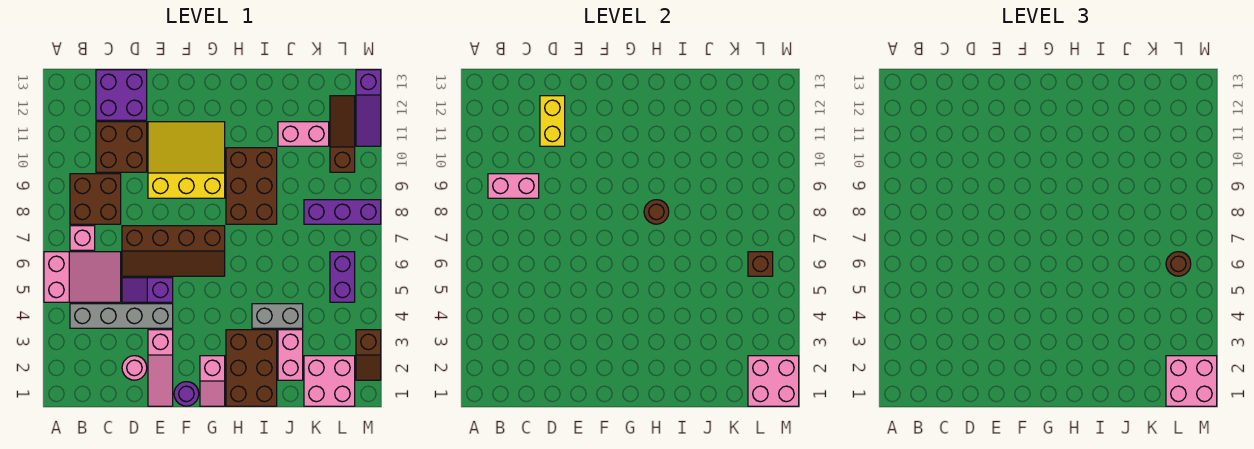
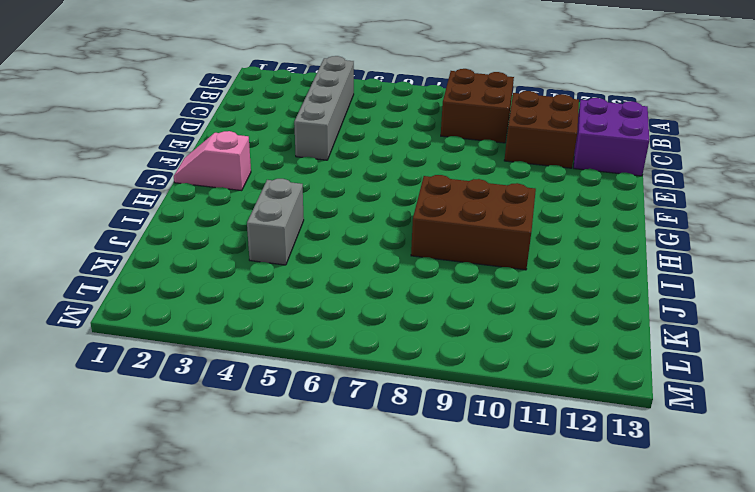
none -> pink slope A5:C6 level 1 top A
none -> pink brick B7 level 1
none -> pink round brick D2 level 1
none -> purple slope D5:E5 level 1 top E

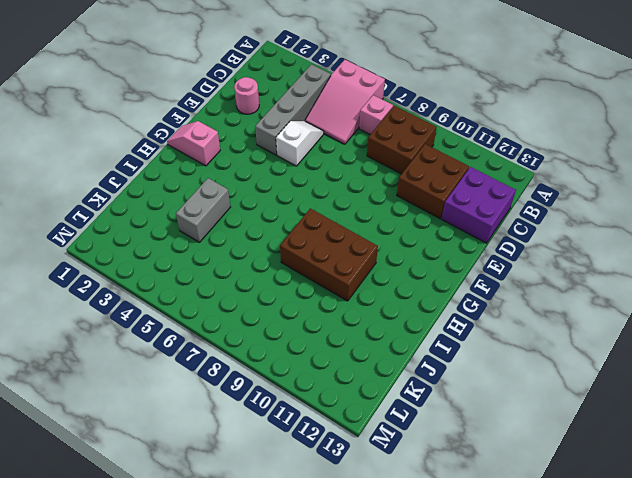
white slope D5:E5 level 1 top E -> purple slope D5:E5 level 1 top E
none -> brown slope D6:G7 level 1 top 7
none -> pink slope E1:E3 level 1 top 3
none -> yellow slope E9:G11 level 1 top 9
none -> purple round brick F1 level 1

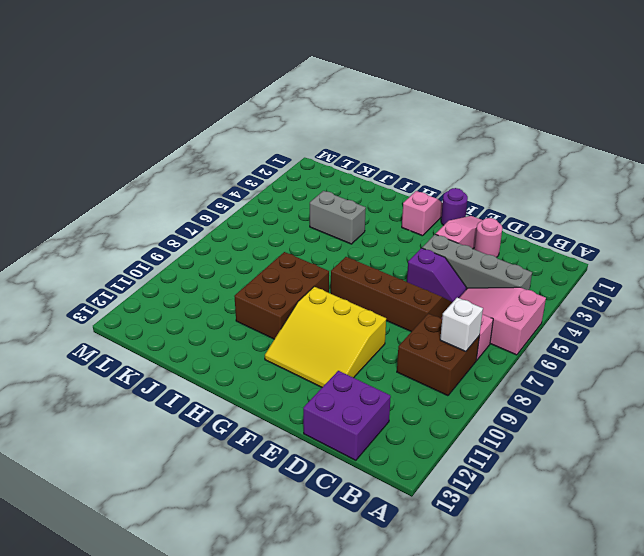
white brick B8 level 2 -> none
none -> brown brick C10:D11 level 1
none -> brown brick H1:I3 level 1
none -> pink brick J2:J3 level 1
none -> pink brick J11:K11 level 1

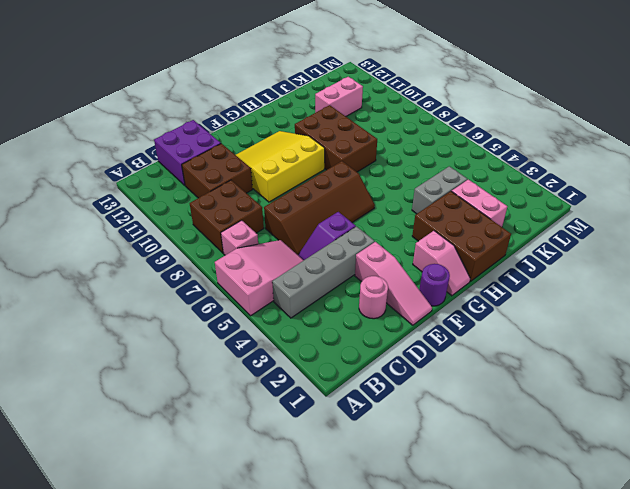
none -> pink brick K1:L2 level 1
none -> purple brick K8:M8 level 1
none -> purple brick L5:L6 level 1
none -> brown slope L10:L12 level 1 top 10

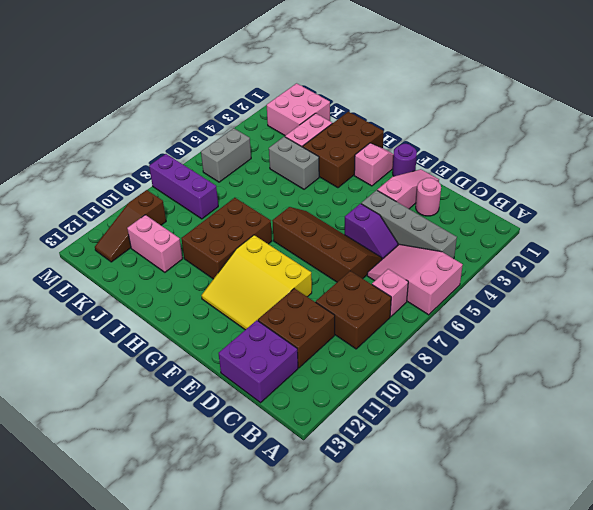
grey brick L5:L6 level 1 -> purple brick L5:L6 level 1
none -> brown slope M2:M3 level 1 top 3
none -> purple slope M11:M13 level 1 top 13
none -> pink brick B9:C9 level 2
none -> yellow brick D11:D12 level 2

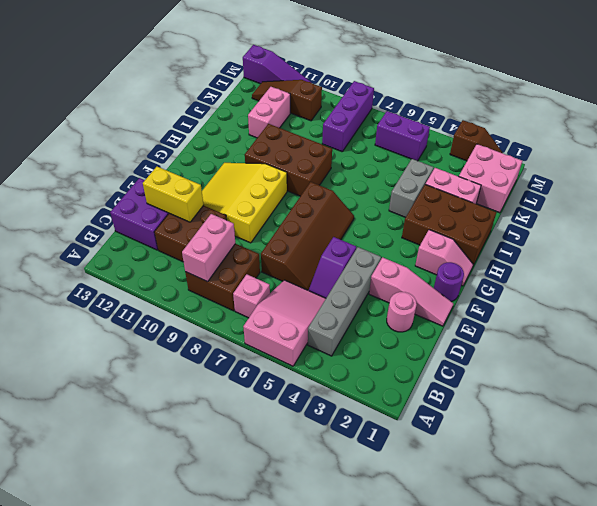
none -> brown round brick H8 level 2
none -> pink brick L1:M2 level 2
none -> brown brick L6 level 2
none -> pink brick L1:M2 level 3

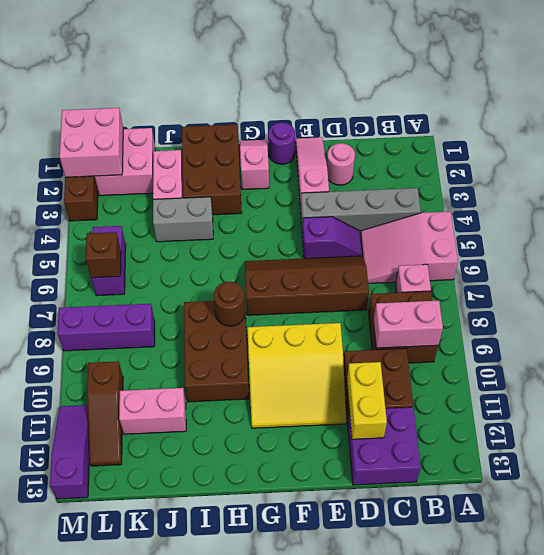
none -> pink brick L1:M2 level 3
none -> brown round brick L6 level 3

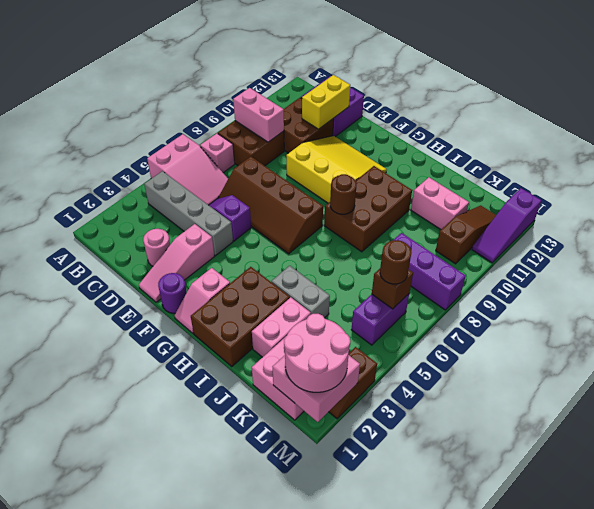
pink round brick L1:M2 level 3 -> pink brick L1:M2 level 3

